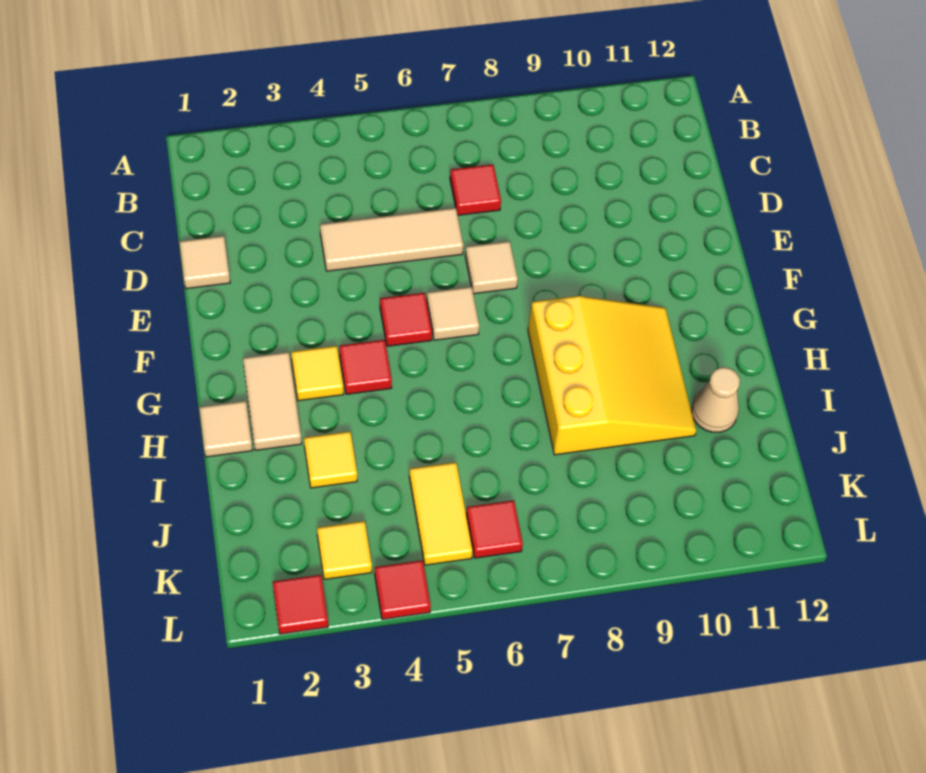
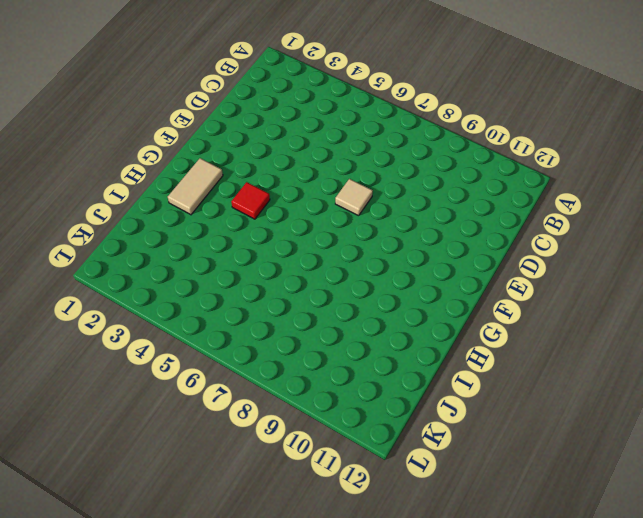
none -> red tile C7 level 1
none -> tan tile D1 level 1
none -> tan tile D4:D6 level 1

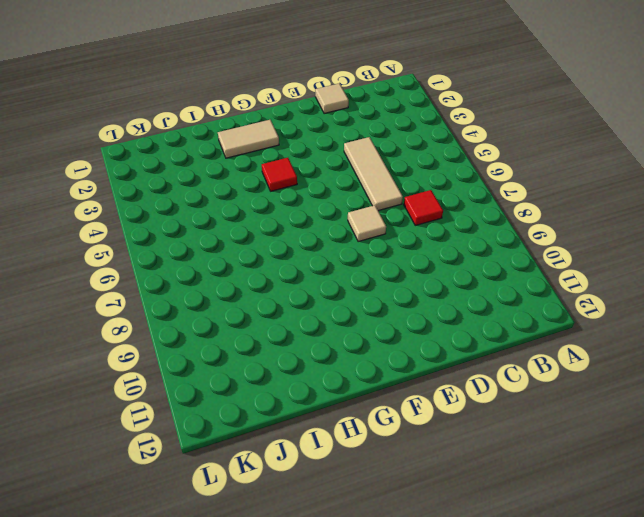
none -> red tile F5 level 1
none -> tan tile F6 level 1
none -> yellow tile G3 level 1

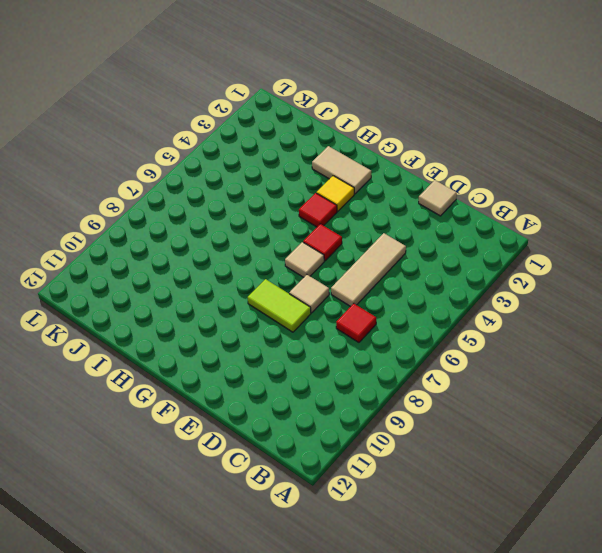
lime tile E8:F8 level 1 -> none
none -> yellow slope G8:I10 level 1 top 8
none -> tan tile H1 level 1
none -> yellow tile I3 level 1

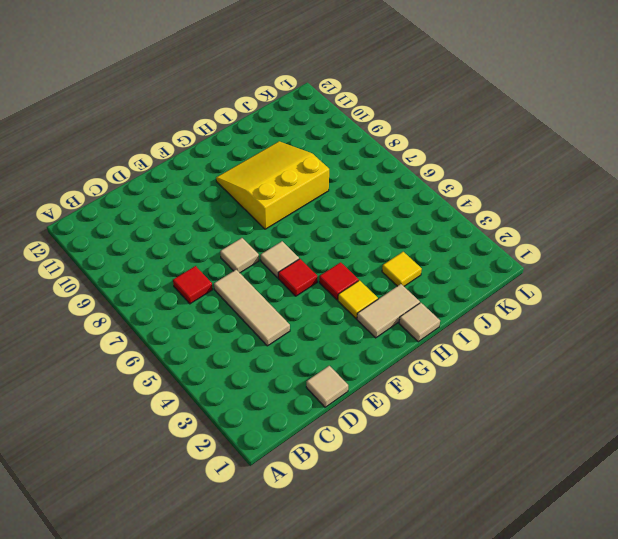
none -> tan cone I11 level 1
none -> yellow tile J5:K5 level 1
none -> yellow tile K3 level 1

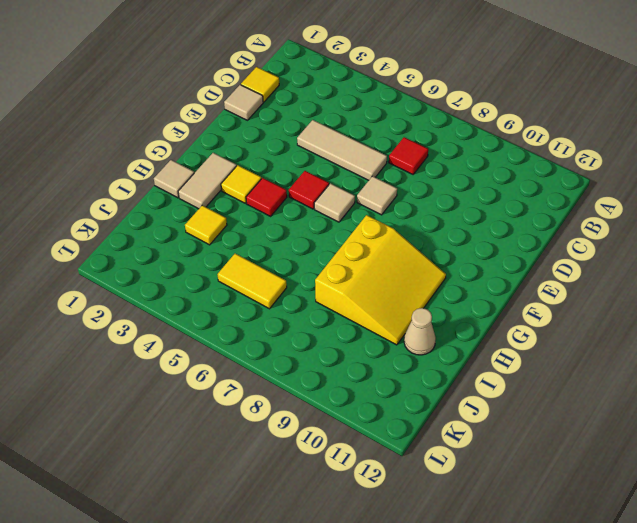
yellow tile C1 level 1 -> yellow tile K3 level 1
yellow tile J5:J6 level 1 -> yellow tile J5:K5 level 1
none -> red tile K6 level 1
none -> red tile L2 level 1
none -> red tile L4 level 1

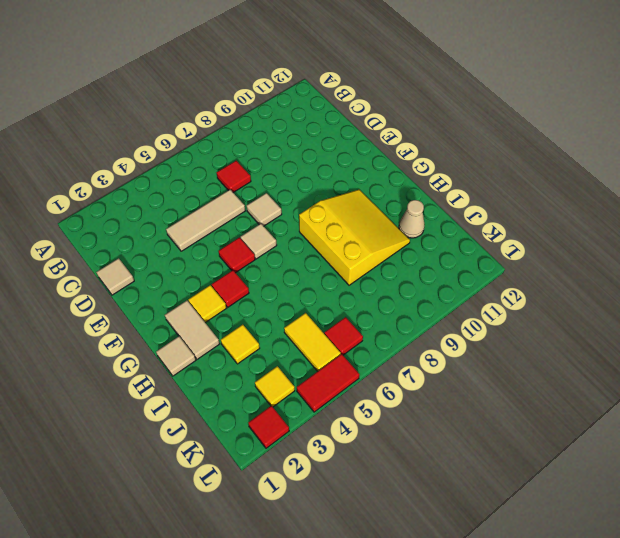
red tile L4:L5 level 1 -> red tile L4 level 1

